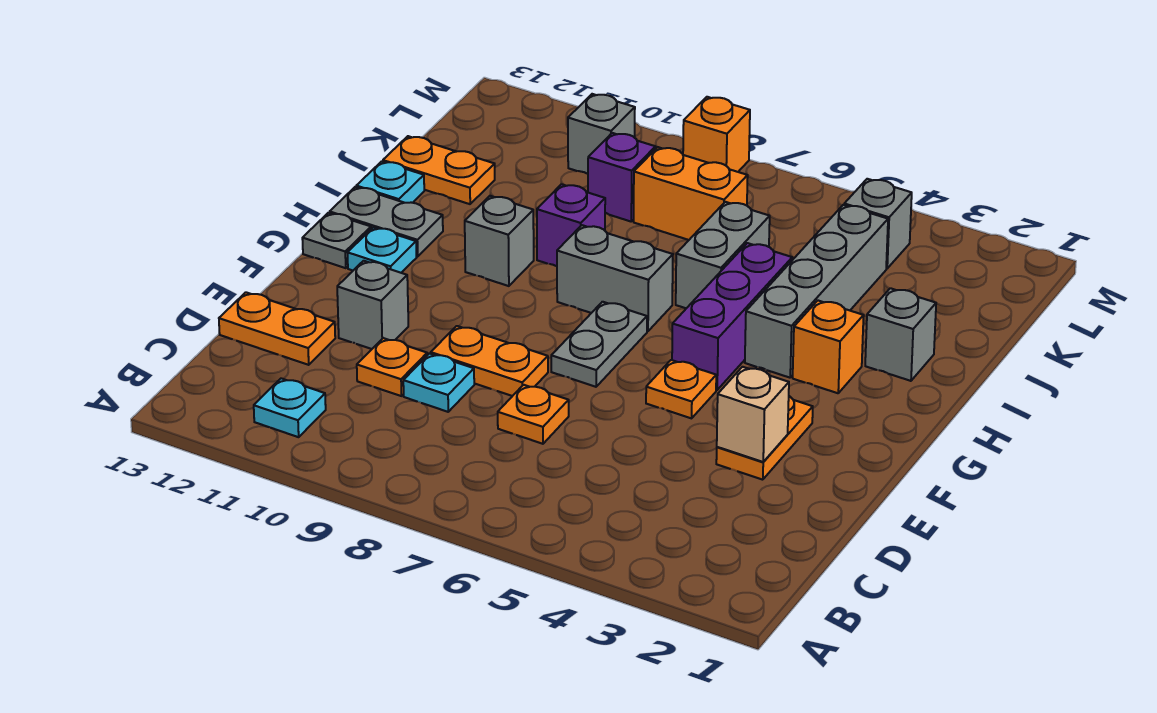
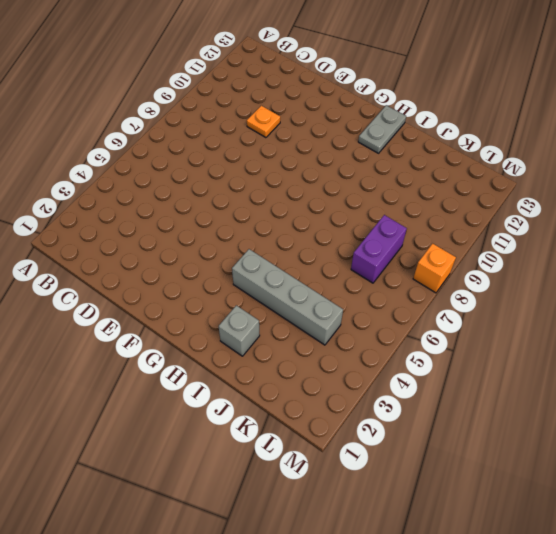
purple brick K7:K8 level 1 -> orange brick K7:K8 level 1
none -> cyan plate B11 level 1
none -> orange plate D7 level 1
none -> cyan plate D9 level 1

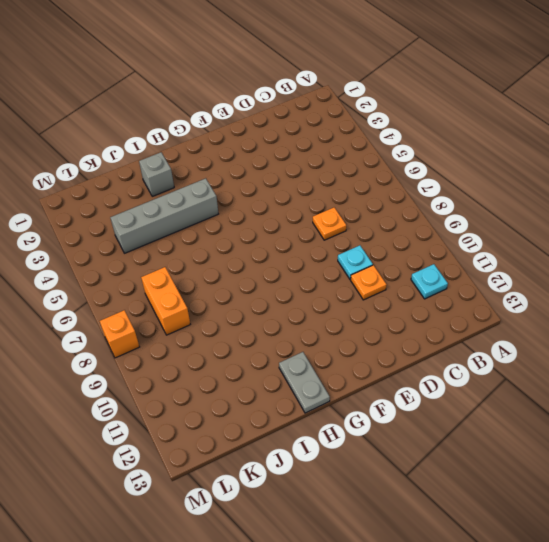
none -> orange plate D12:D13 level 1
none -> orange plate E3:F3 level 1
none -> orange plate E8:E9 level 1

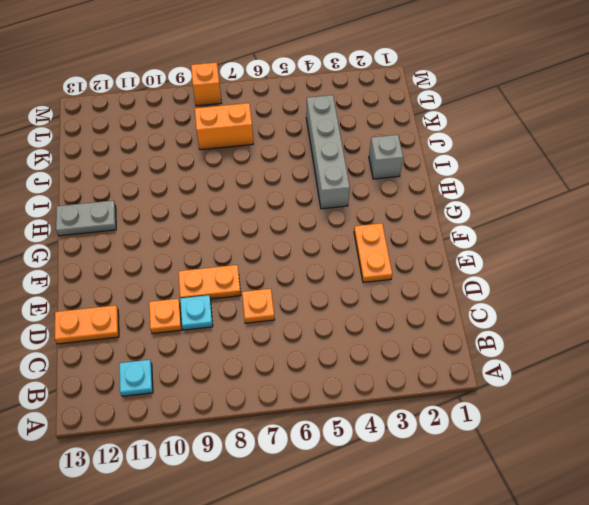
none -> grey brick E11 level 1
none -> orange plate F5 level 1
none -> grey plate F7:G7 level 1

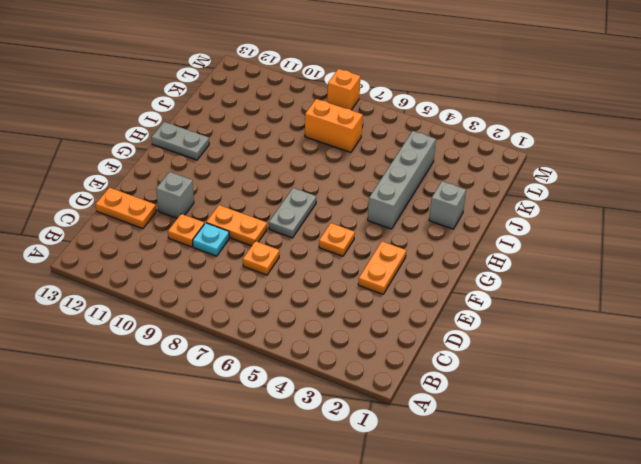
none -> cyan plate B11 level 1
none -> purple brick G5:I5 level 1
none -> cyan plate G12 level 1

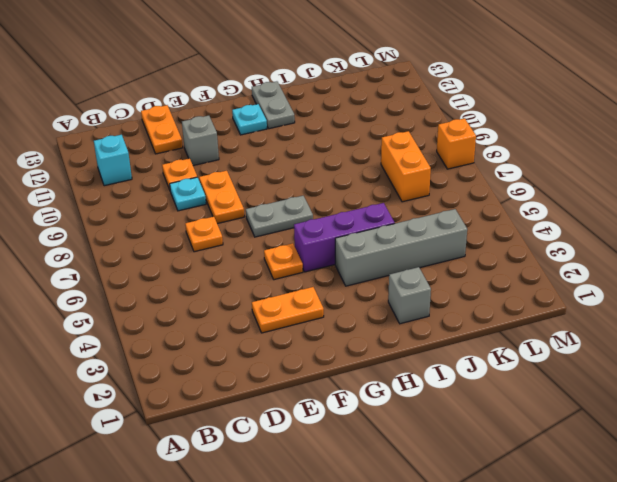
cyan brick B11 level 1 -> cyan plate B11 level 1
none -> grey plate G13 level 1
none -> orange brick H3 level 1
none -> grey brick H7:H8 level 1

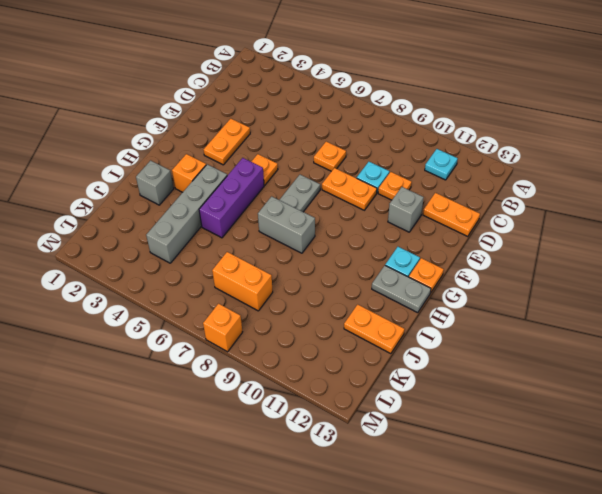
orange plate G13 level 1 -> grey plate G13 level 1
none -> grey brick H10 level 1
none -> grey brick I6:J6 level 1
none -> purple brick I9 level 1

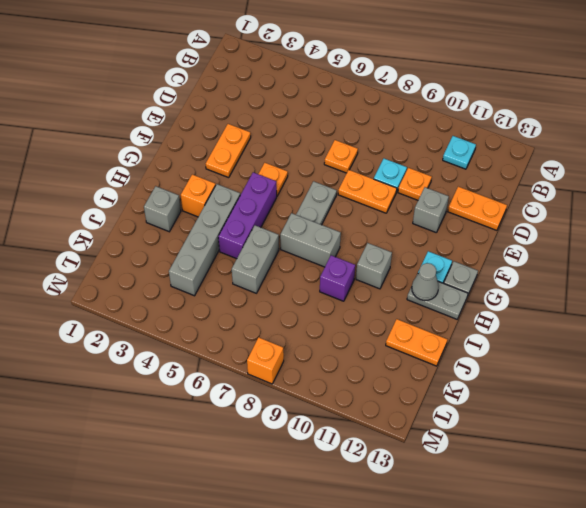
grey cone H12 level 2 -> none
none -> cyan plate I13 level 1
none -> orange brick K7:K8 level 1
none -> purple brick K9 level 1

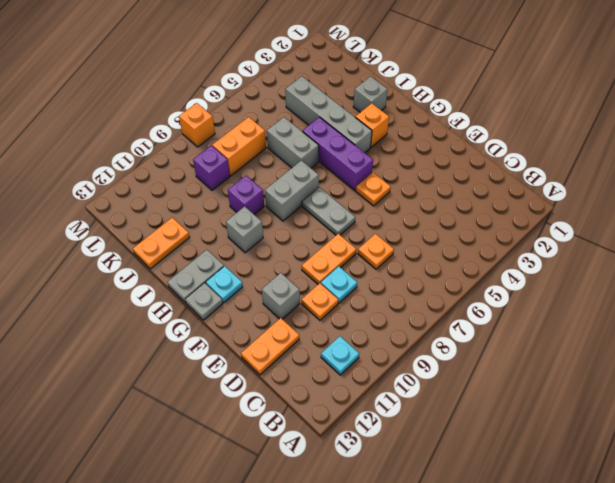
none -> orange plate E3:F3 level 1
none -> cyan plate I13 level 1
none -> grey brick L4 level 1

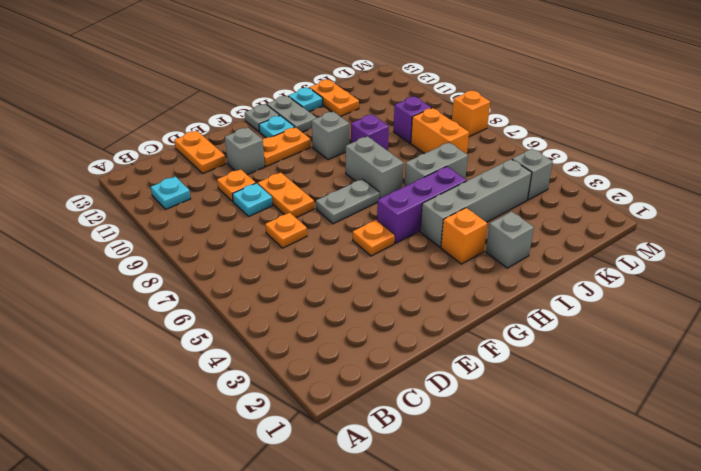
orange plate F11:G11 level 1 -> orange plate E3:F3 level 1
none -> grey brick L10 level 1
none -> tan brick E3 level 2

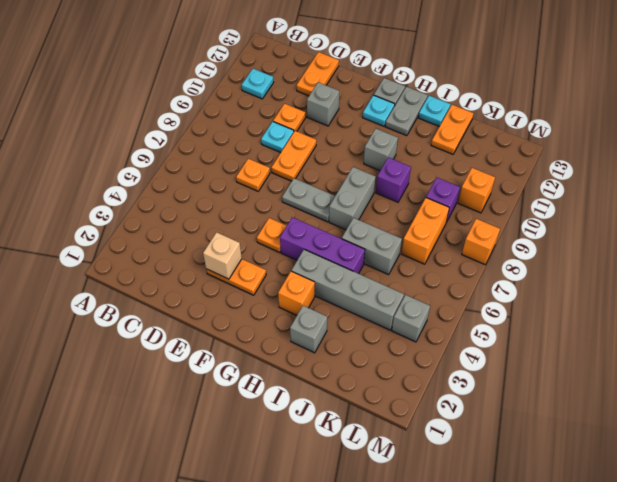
orange brick L10 level 1 -> grey brick L10 level 1

